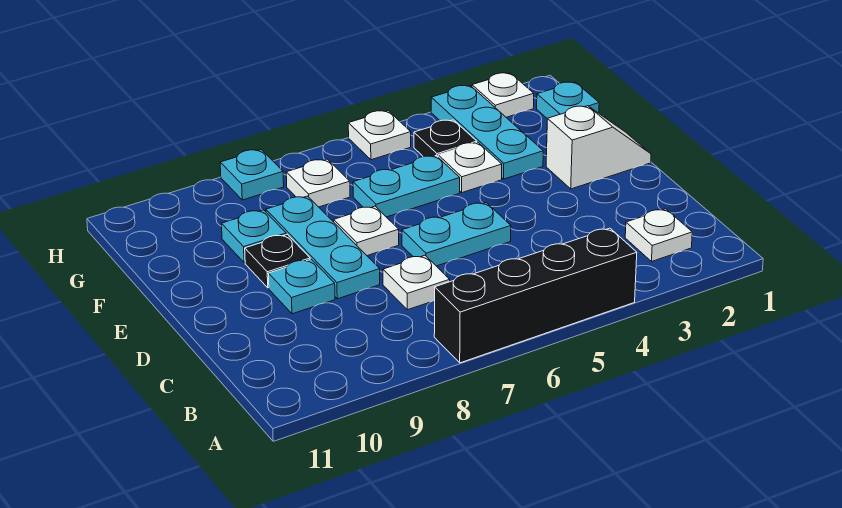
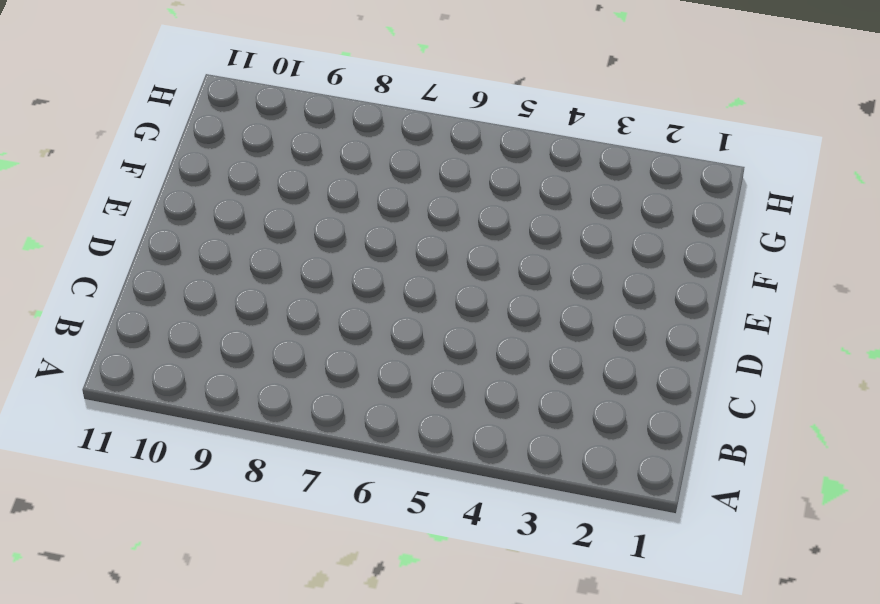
none -> black brick A4:A7 level 1
none -> white plate B2 level 1
none -> white plate C7 level 1

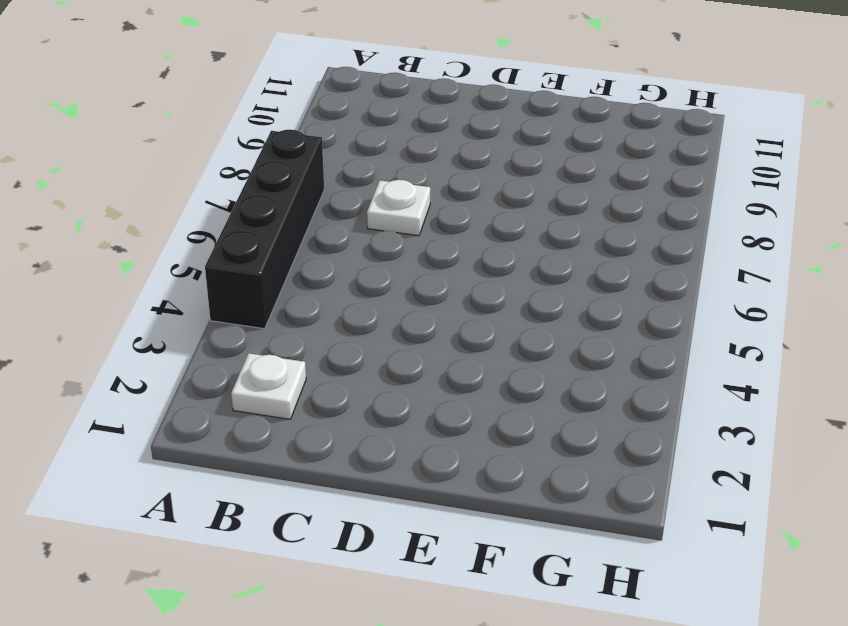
none -> cyan plate D5:D6 level 1
none -> cyan plate D8:F8 level 1
none -> cyan plate D9 level 1

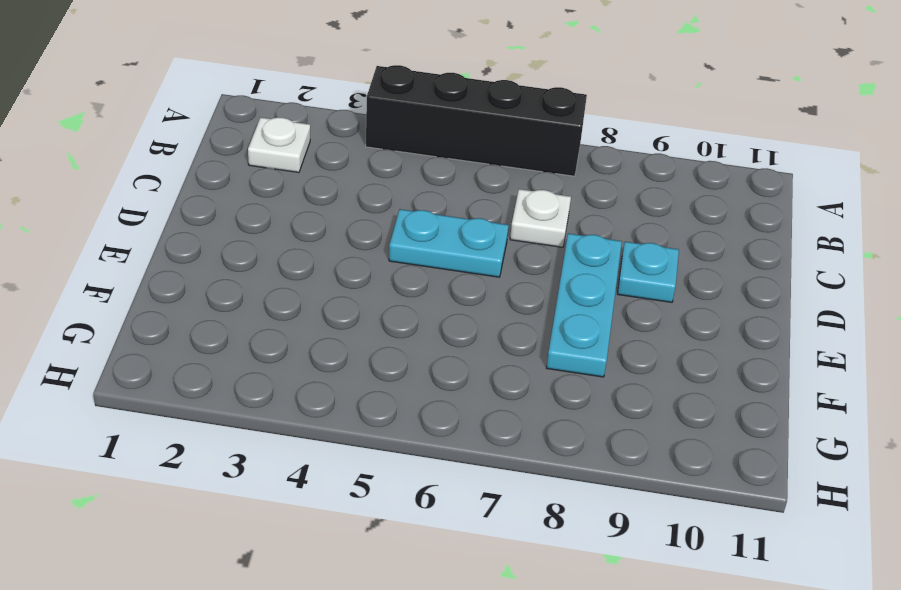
none -> white slope E1:E2 level 1 top 2
none -> white plate E7 level 1
none -> black plate E9 level 1

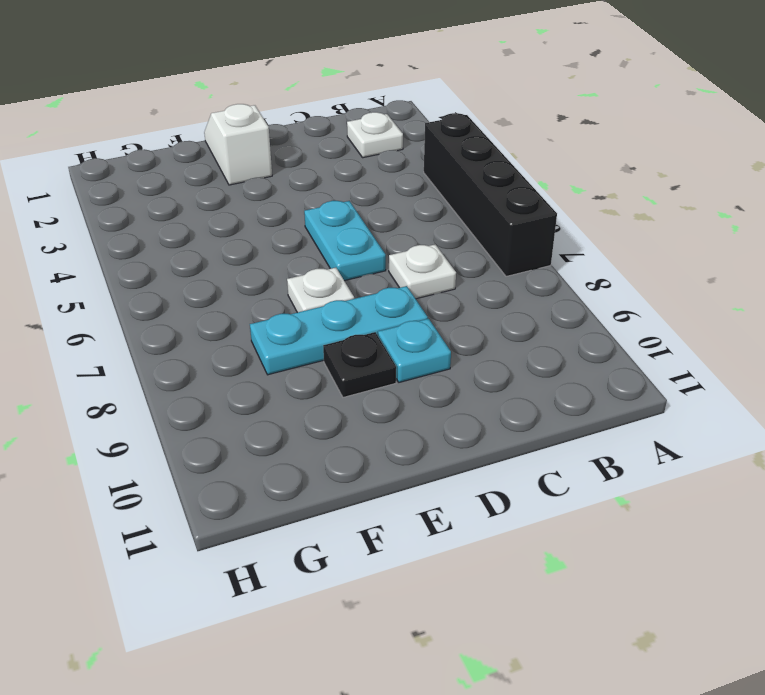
none -> cyan plate F3:H3 level 1
none -> white plate F4 level 1
none -> cyan plate F5:F6 level 1

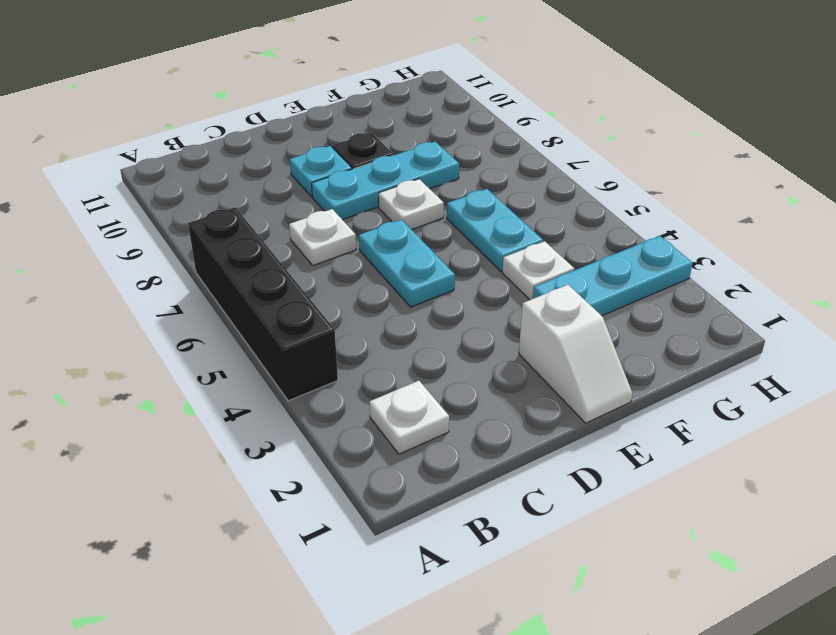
none -> cyan plate F9 level 1
none -> cyan plate G1 level 1
none -> black plate G4 level 1

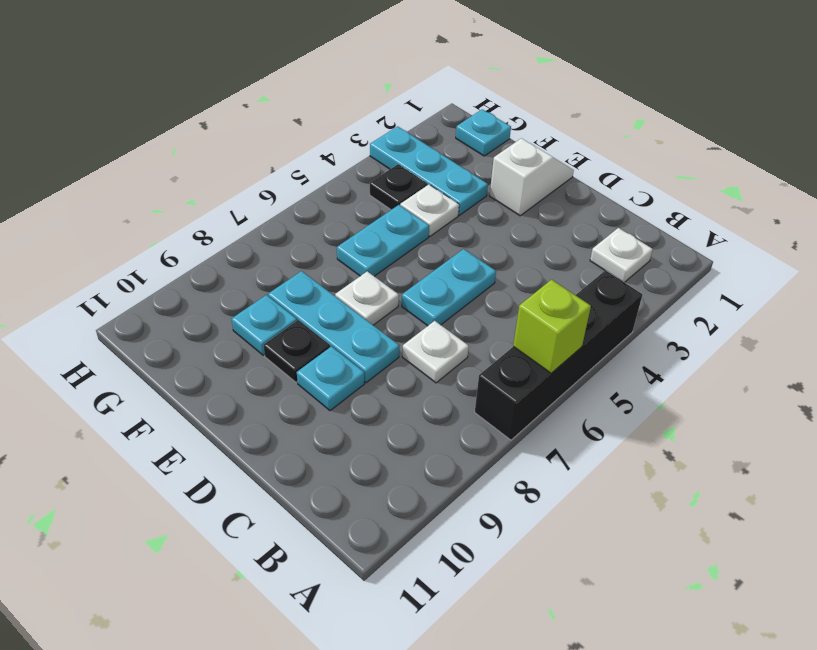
lime brick A6 level 2 -> none
none -> white plate G7 level 1
none -> white plate H2 level 1
none -> white plate H5 level 1

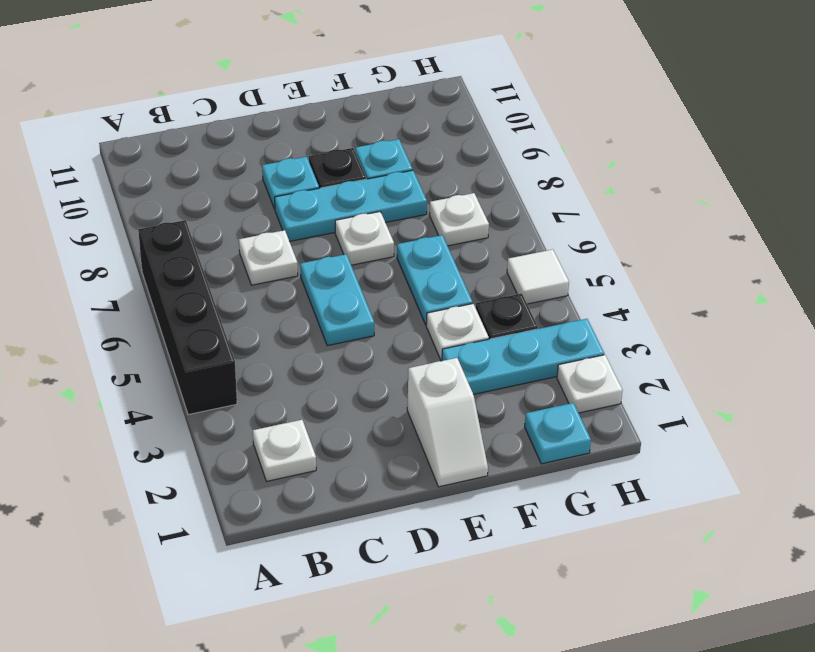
white tile H5 level 1 -> white plate H5 level 1
none -> cyan plate H8 level 1

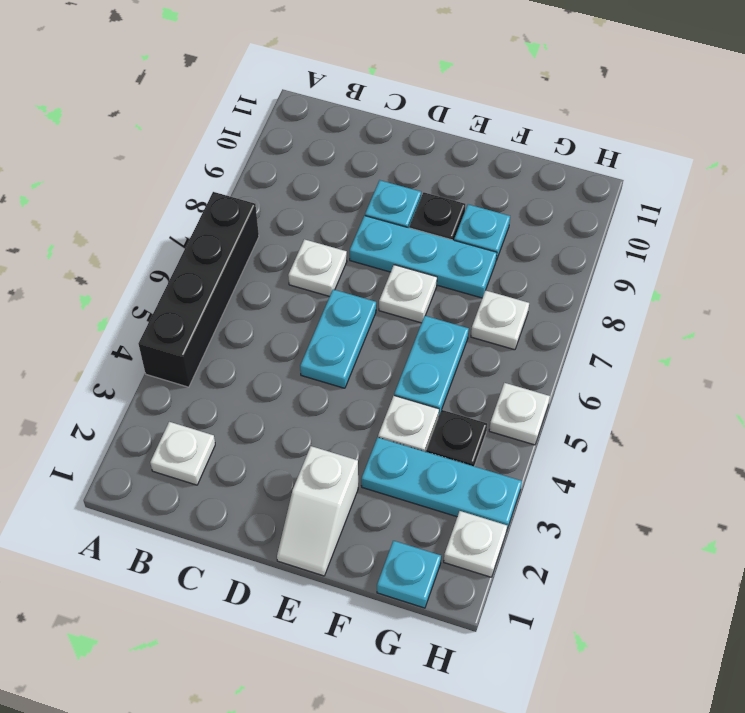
none -> cyan plate H8 level 1

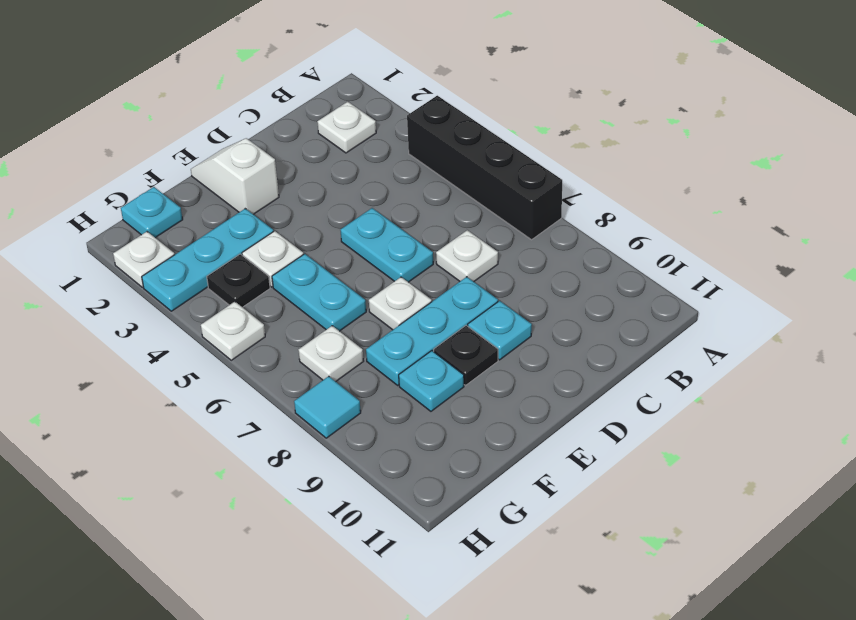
cyan tile H8 level 1 -> cyan plate H8 level 1

